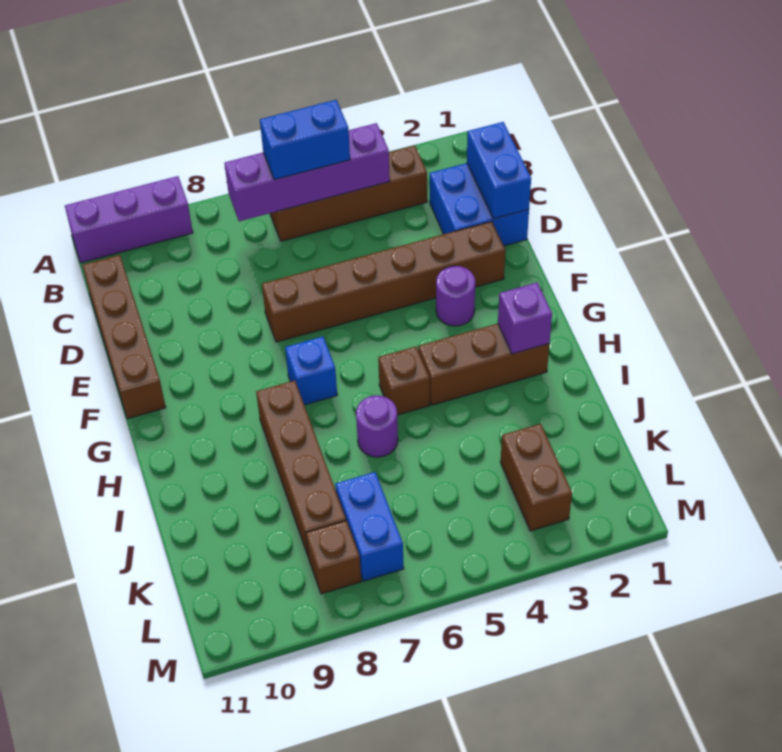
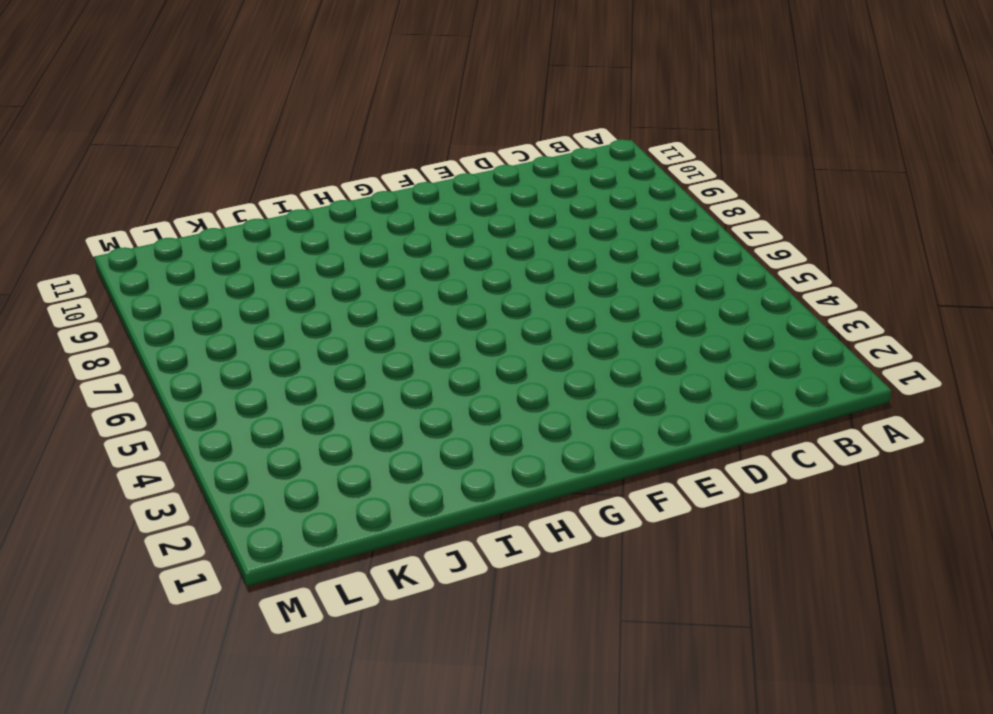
none -> purple brick A9:A11 level 1
none -> brown brick B3:B6 level 1
none -> blue brick C1:D2 level 1

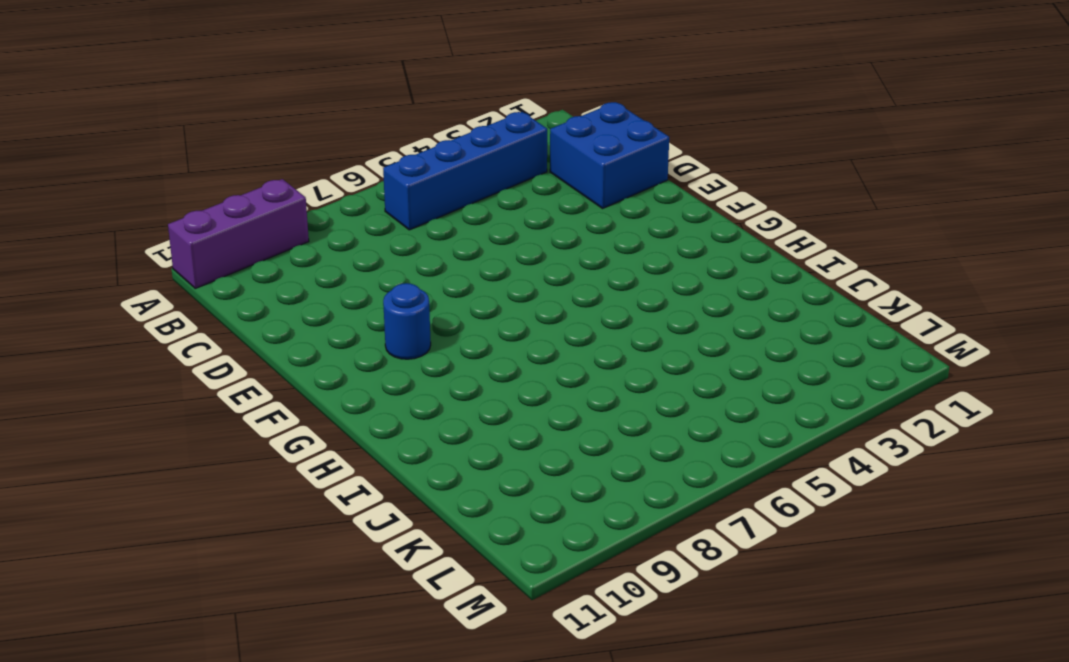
blue brick B3:B6 level 1 -> brown brick B3:B6 level 1
blue round brick F9 level 1 -> none
none -> brown brick C11:F11 level 1
none -> brown brick E2:E7 level 1
none -> purple round brick F3 level 1

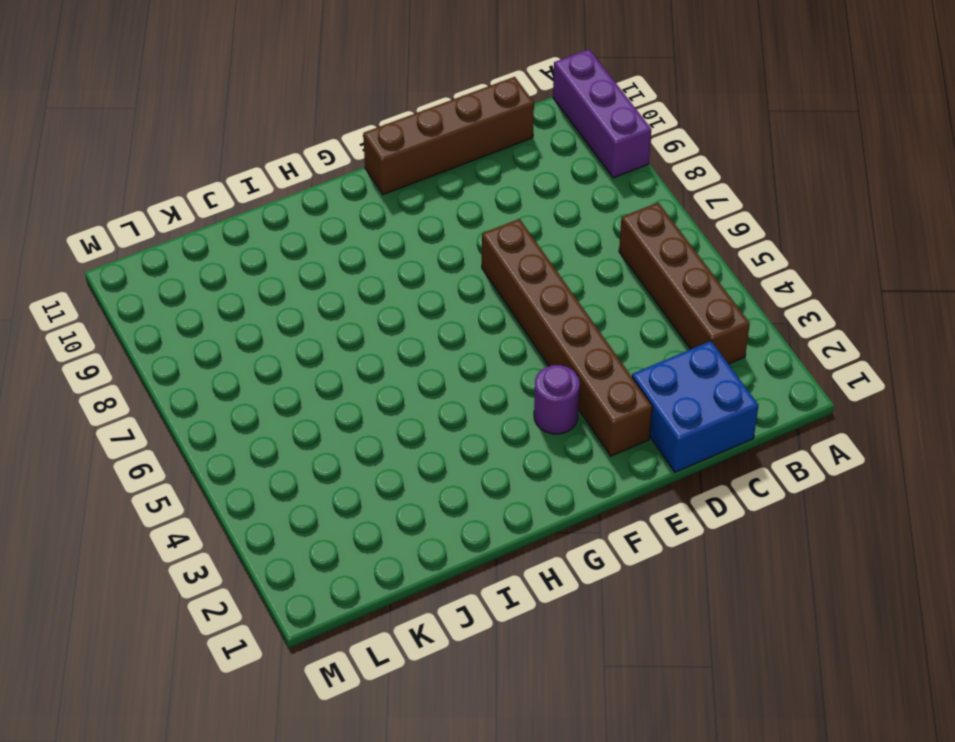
none -> blue brick G7 level 1
none -> brown brick H2:H4 level 1
none -> brown brick H5 level 1

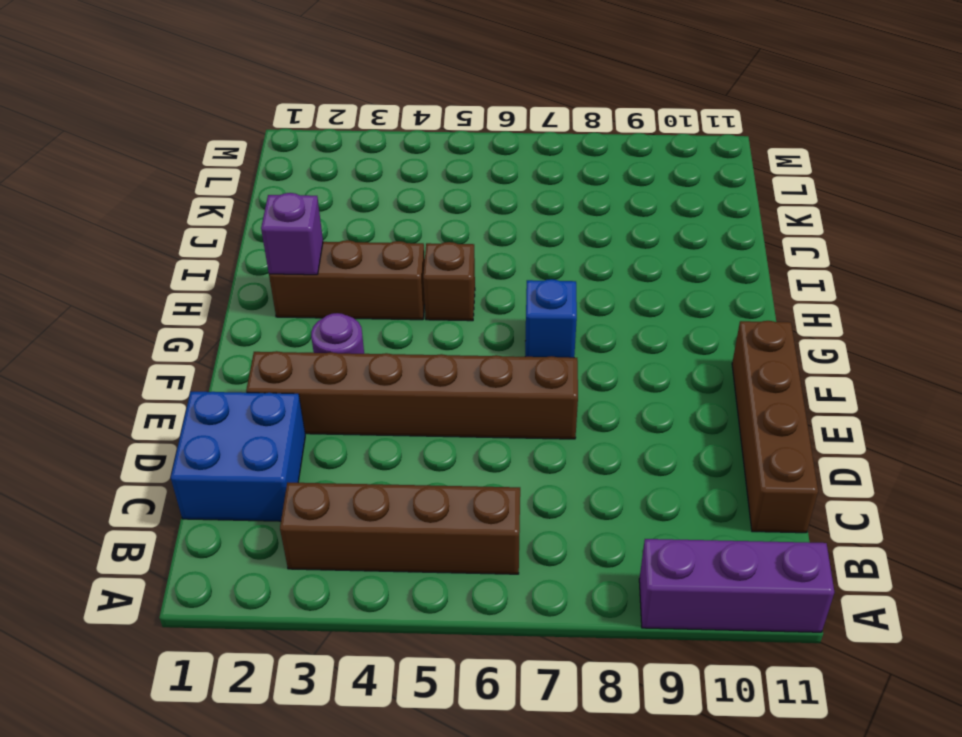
none -> brown brick H8:K8 level 1
none -> purple round brick I6 level 1
none -> brown brick K3:L3 level 1

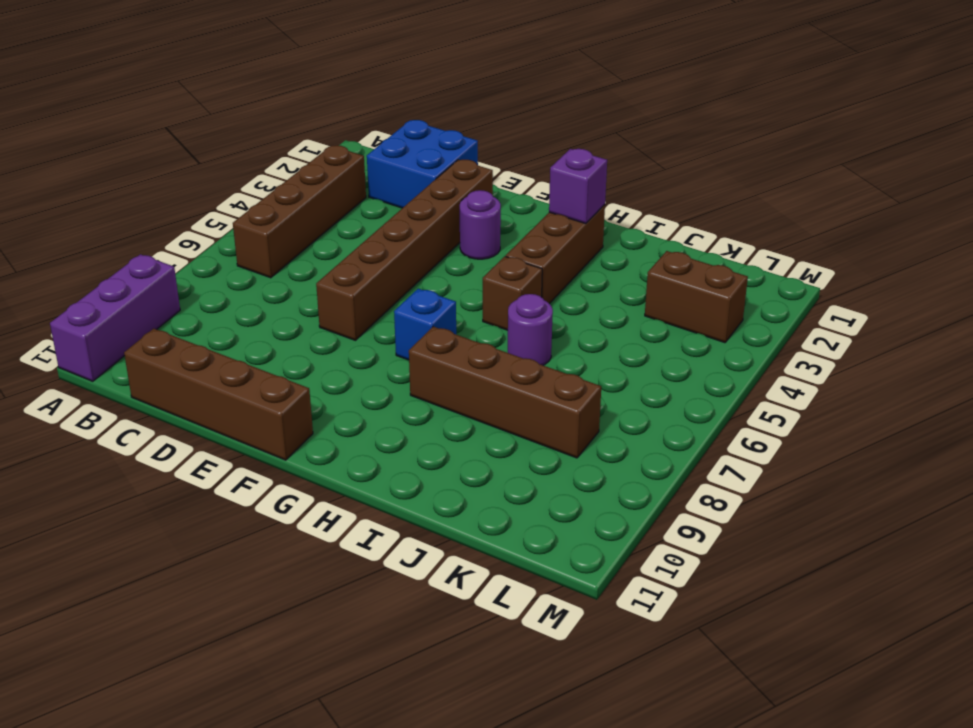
none -> blue brick K7:L7 level 1
none -> brown brick L8 level 1
none -> purple brick B4:B7 level 2

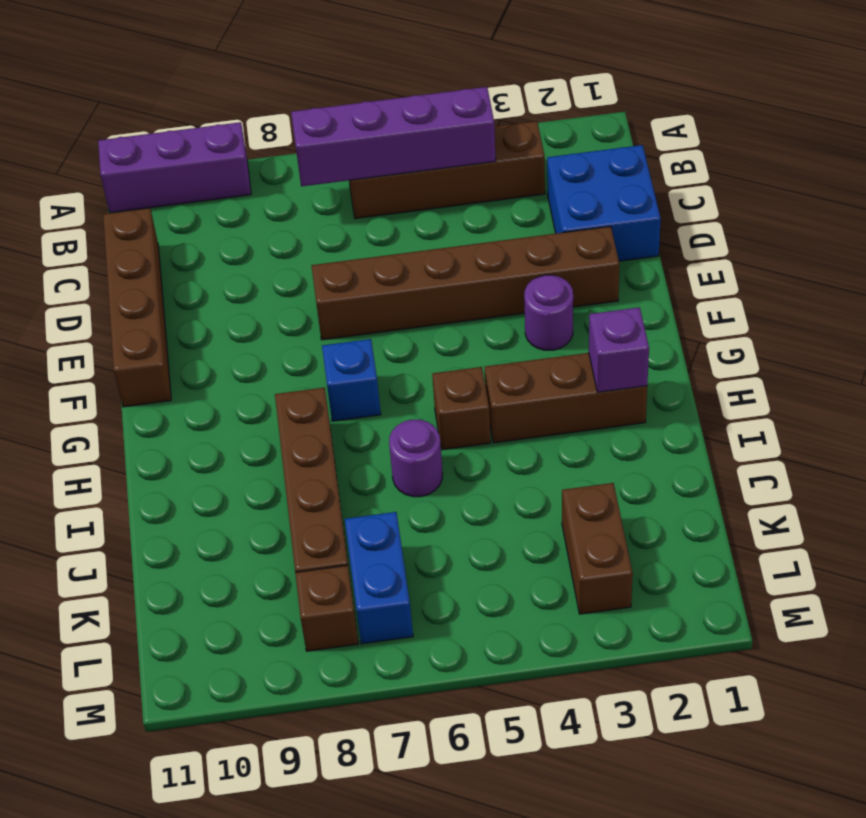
none -> blue brick C1:D1 level 2
none -> blue brick B5:B6 level 3

